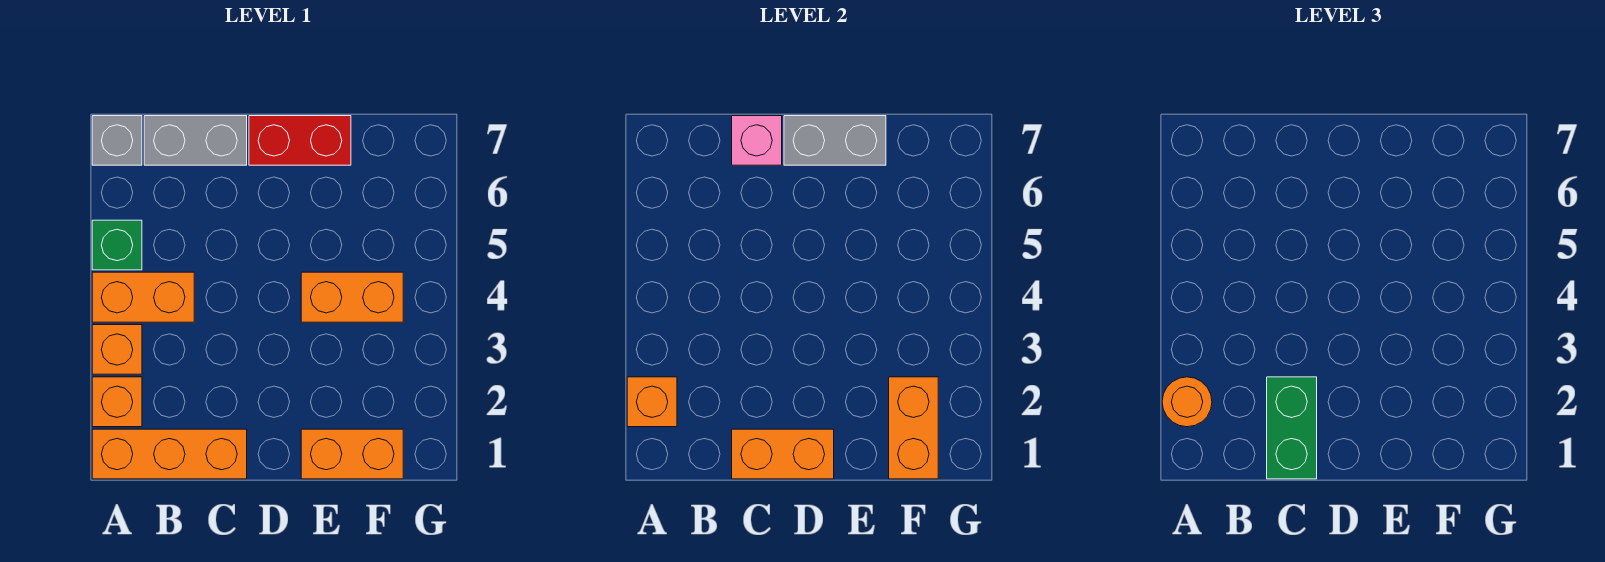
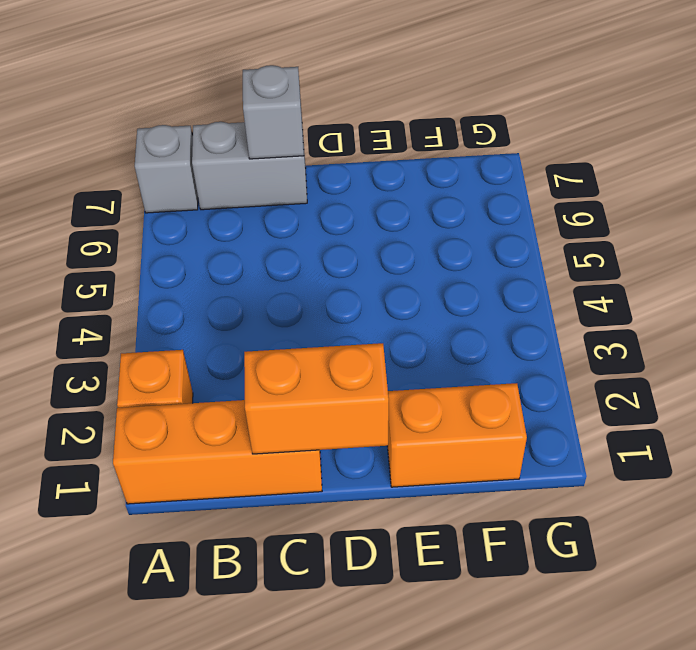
grey brick C7 level 2 -> pink brick C7 level 2
none -> orange brick A3 level 1
none -> orange brick A4:B4 level 1
none -> green brick A5 level 1

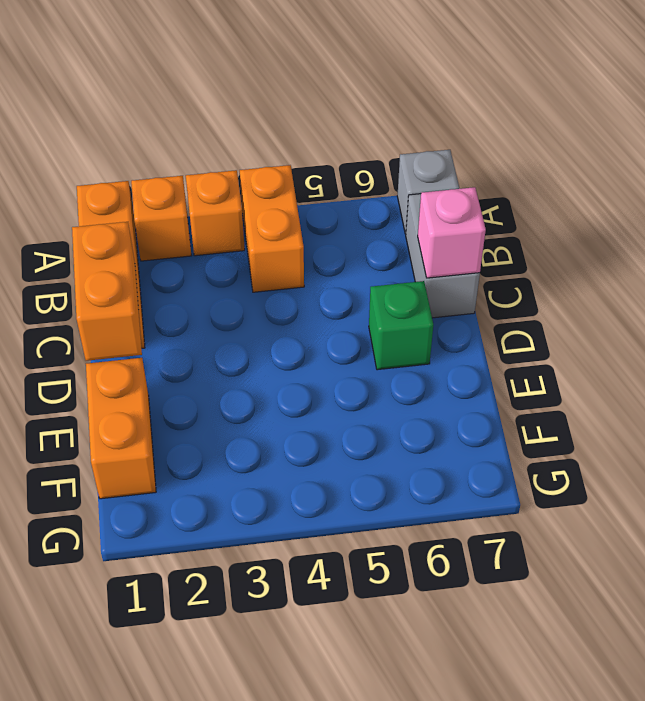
green brick D6 level 1 -> green brick A5 level 1
none -> red brick D7:E7 level 1
none -> orange brick E4:F4 level 1
none -> orange brick A2 level 2

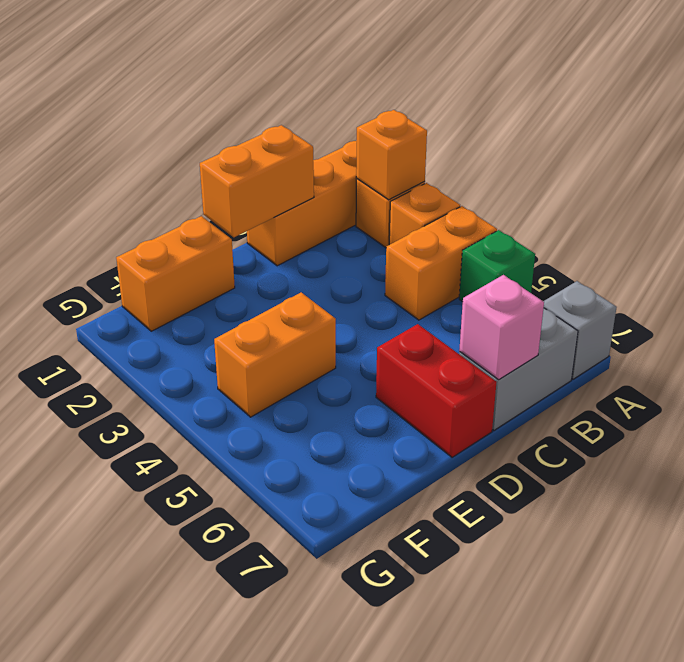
red brick D6:D7 level 1 -> red brick D7:E7 level 1
none -> grey brick D7:E7 level 2
none -> orange brick F1:F2 level 2
none -> orange round brick A2 level 3

